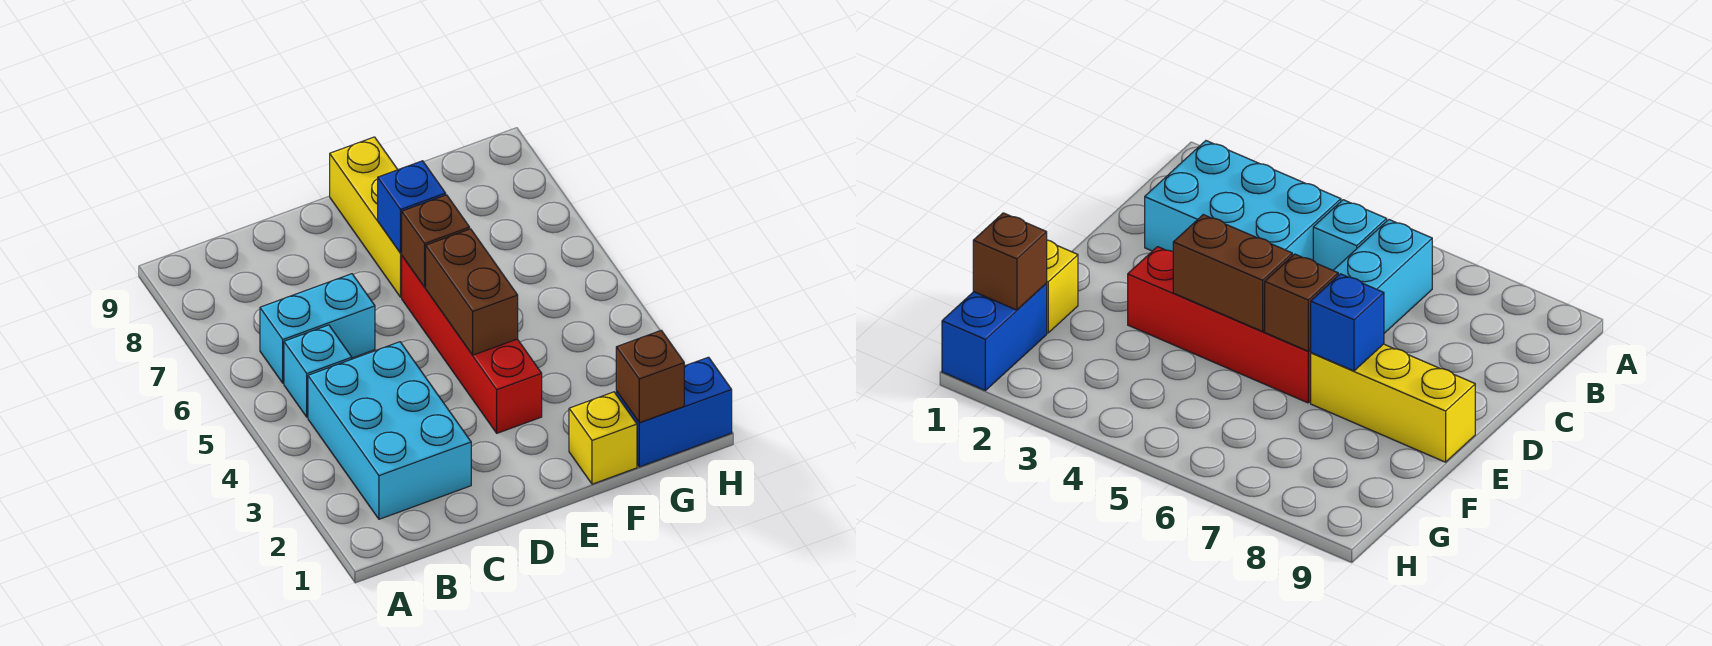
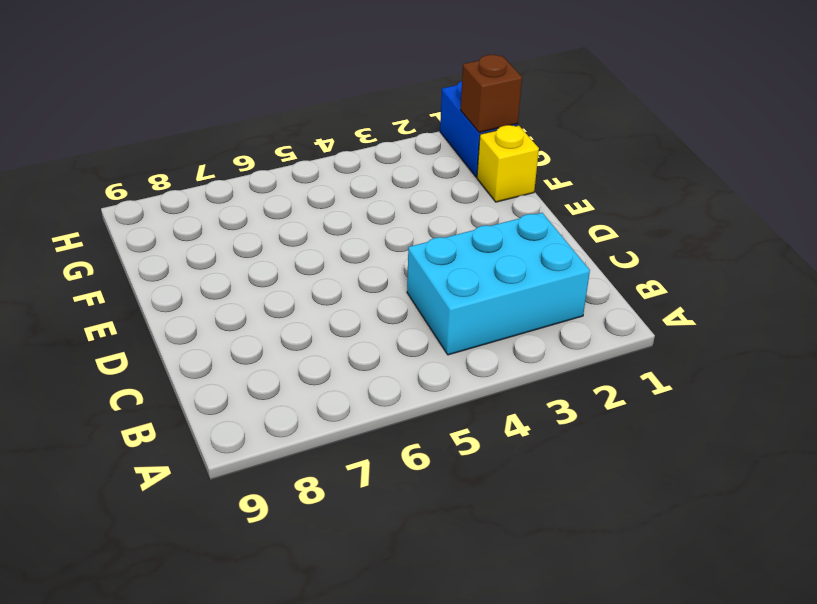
none -> cyan brick B5 level 1
none -> cyan brick B6:C6 level 1

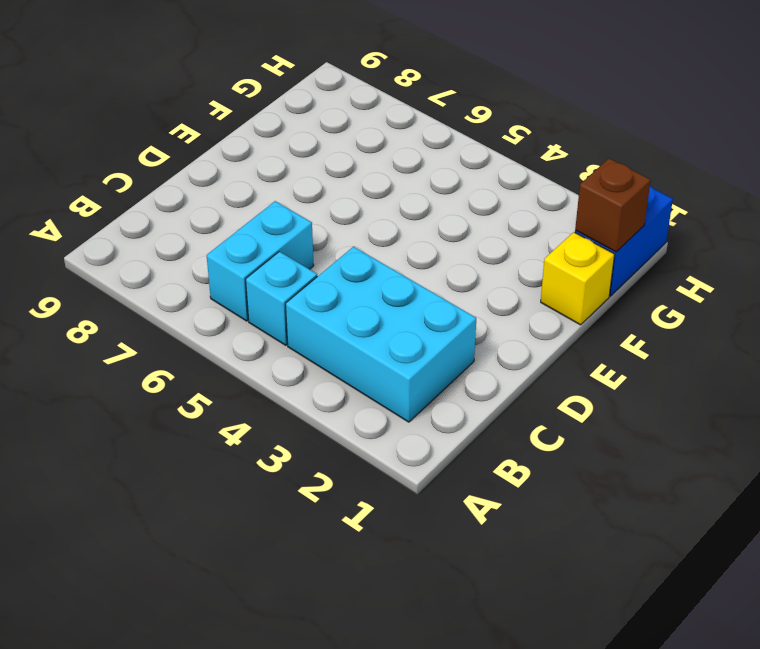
none -> red brick E3:E6 level 1
none -> yellow brick E7:E9 level 1

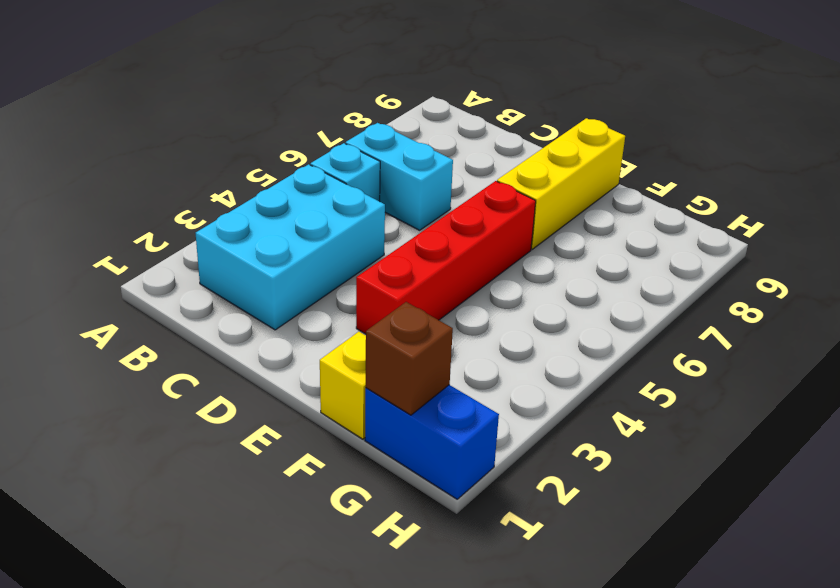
none -> brown brick E4:E5 level 2
none -> brown brick E6 level 2

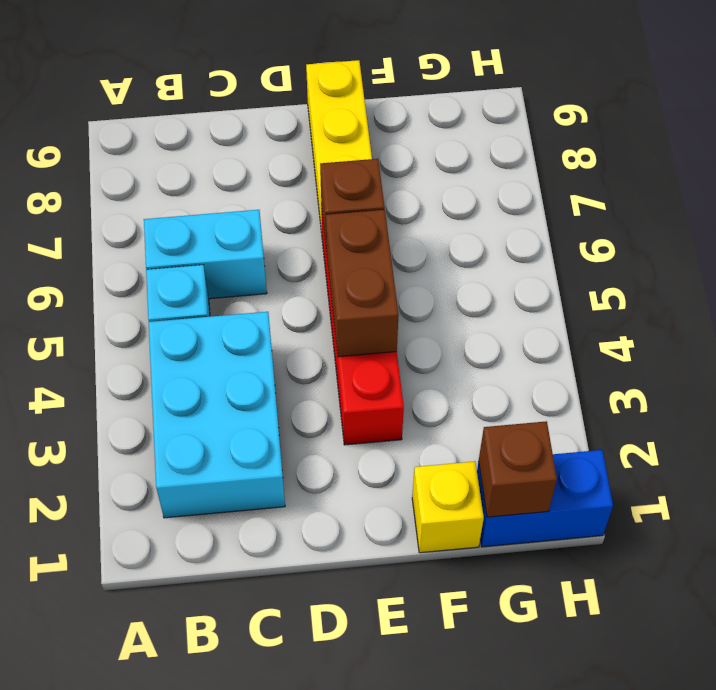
none -> blue brick E7 level 2

